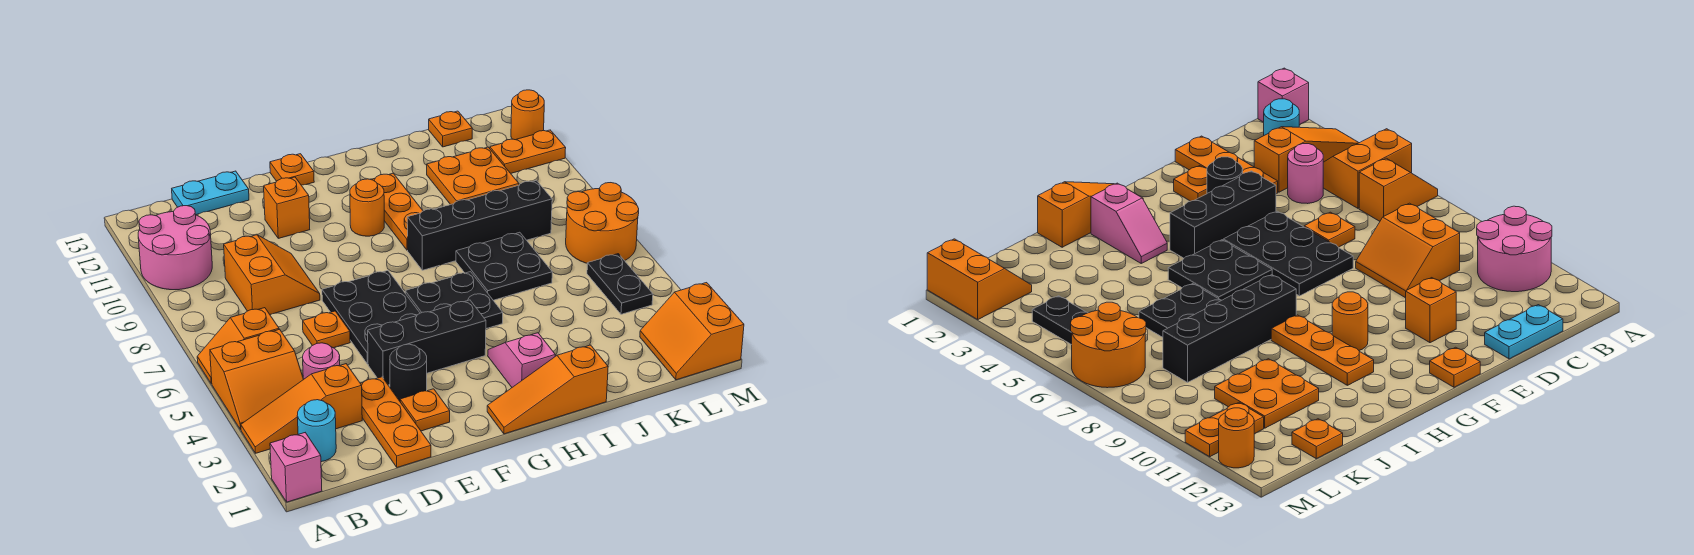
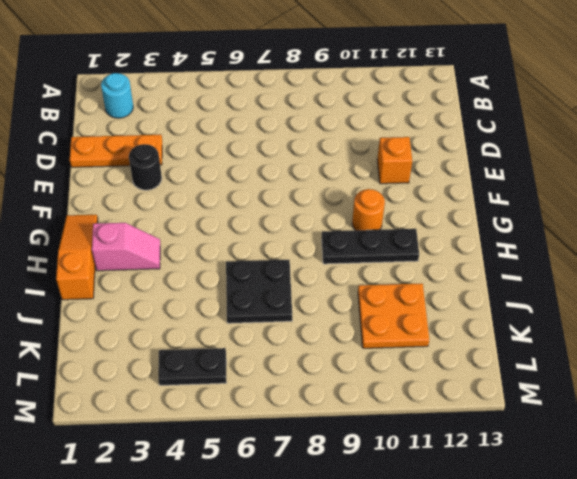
black plate H9:H11 level 1 -> orange plate H9:H11 level 1
none -> pink brick A1 level 1
none -> orange slope A3:C3 level 1 top C
none -> orange slope A4:B5 level 1 top 5
none -> orange slope A6:B6 level 1 top B

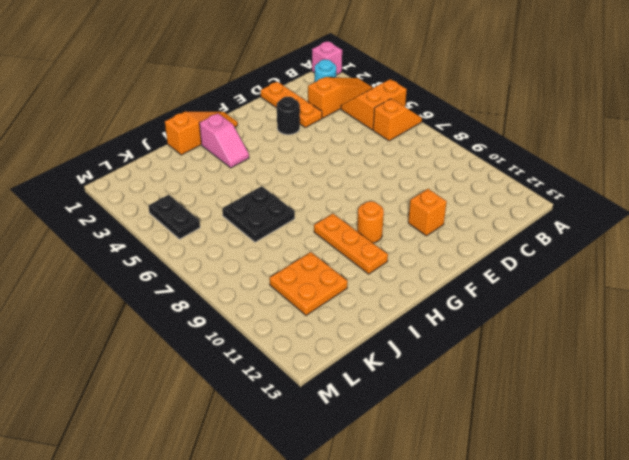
none -> pink round brick A10:B11 level 1
none -> pink round brick C4 level 1
none -> orange slope C8:D9 level 1 top C
none -> cyan plate C13:D13 level 1

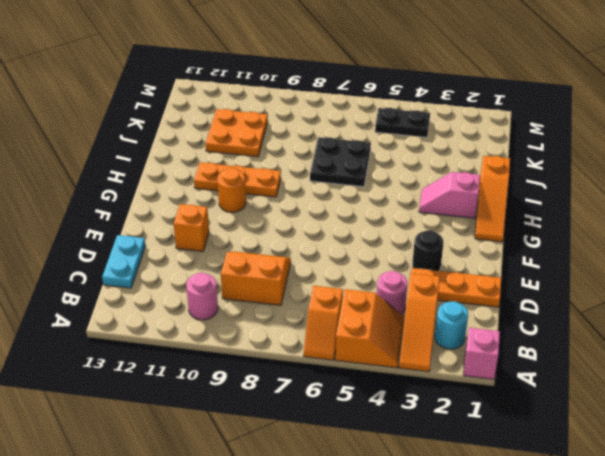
pink round brick B10 level 1 -> pink round brick A10:B11 level 1
none -> orange plate D6 level 1
none -> orange plate E2 level 1
none -> black brick E4:G4 level 1
none -> black plate E5:F7 level 1

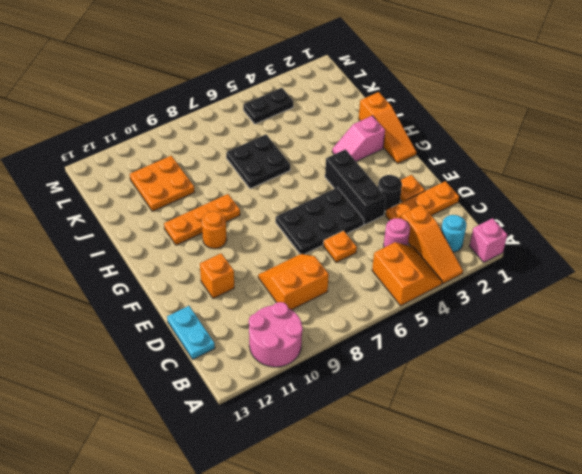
none -> orange slope A6:B6 level 1 top B
none -> orange plate F13 level 1
none -> black plate G5:H6 level 1
none -> black brick H8:K8 level 1

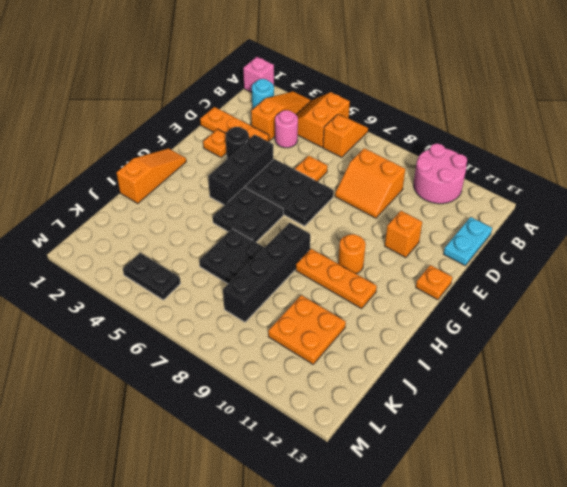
none -> pink slope H2:H3 level 1 top 2
none -> orange plate K13 level 1
none -> orange slope L1:M2 level 1 top M
none -> orange round brick L6:M7 level 1

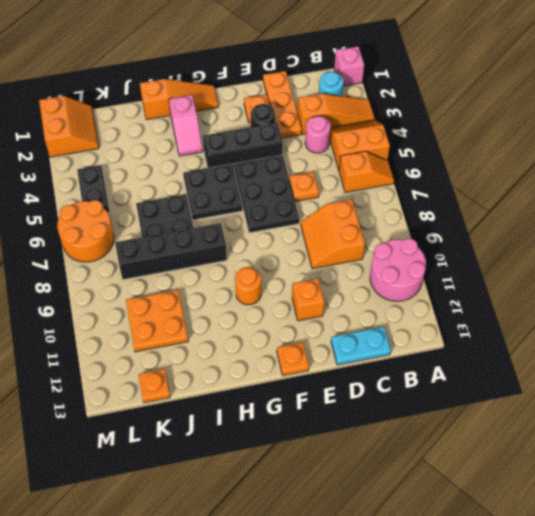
none -> orange plate H9:H11 level 1
none -> orange plate L11:M11 level 1
none -> orange round brick M12 level 1

